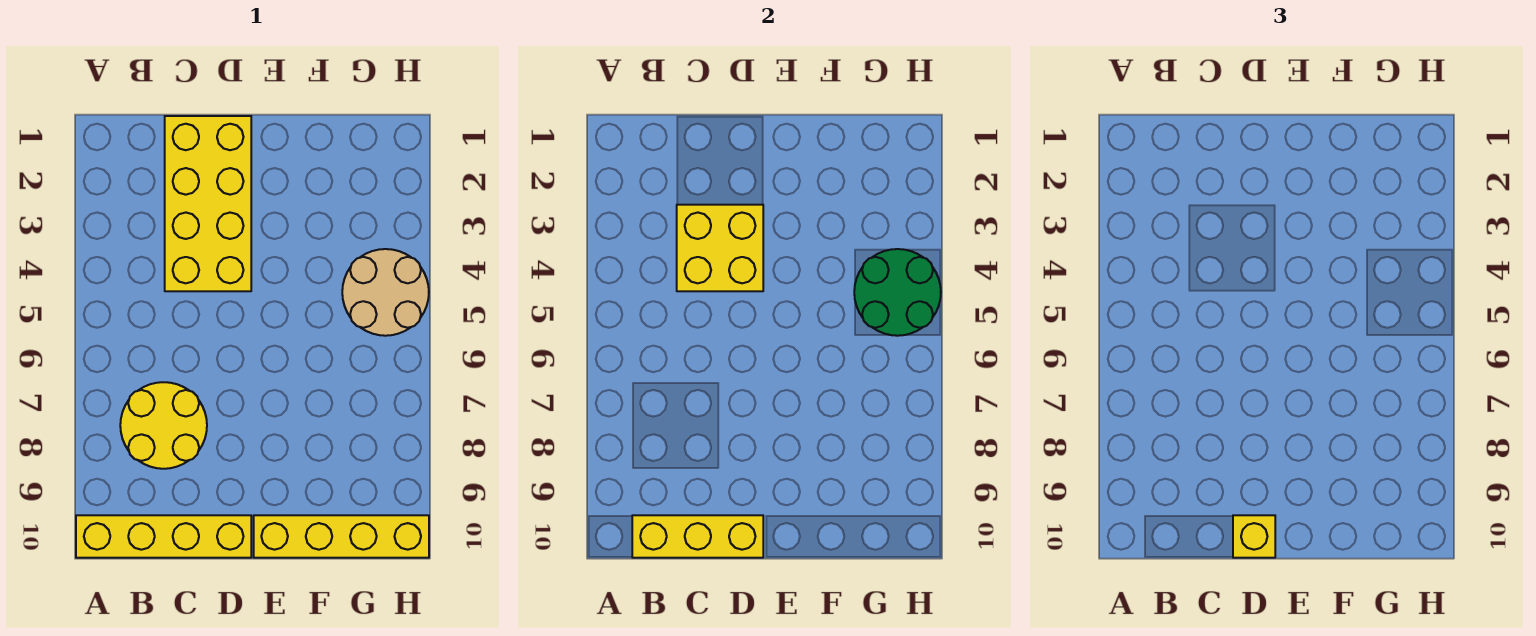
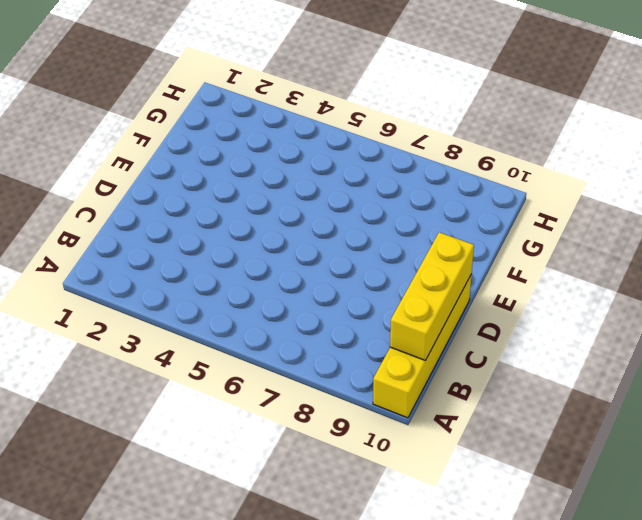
none -> yellow round brick B7:C8 level 1
none -> yellow brick C1:D4 level 1

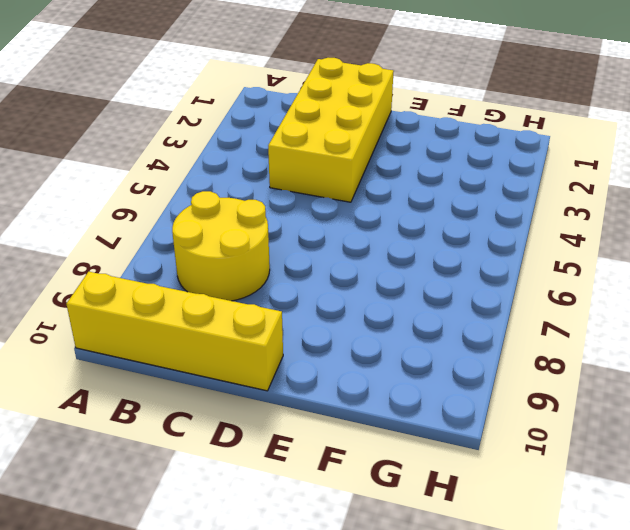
none -> yellow brick E10:H10 level 1
none -> tan round brick G4:H5 level 1

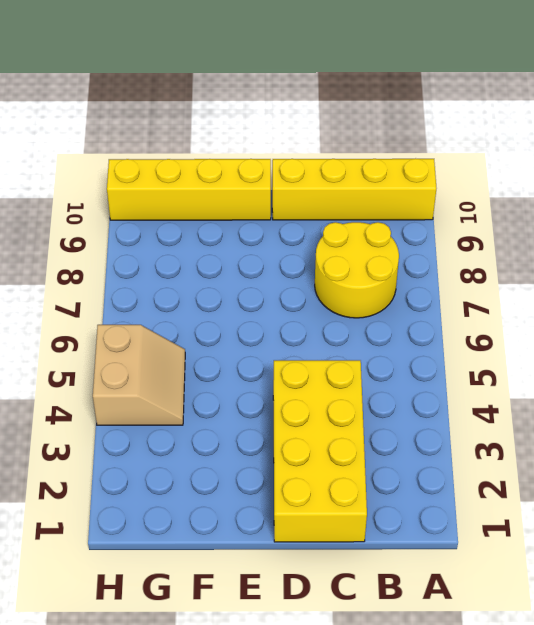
tan slope G4:H5 level 1 top H -> tan round brick G4:H5 level 1
none -> yellow brick B10:D10 level 2
none -> yellow brick C3:D4 level 2

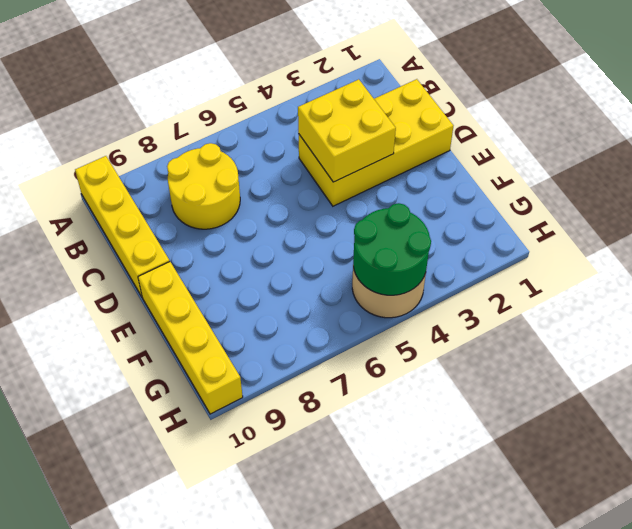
none -> yellow brick B10:D10 level 2
none -> yellow brick D10 level 3

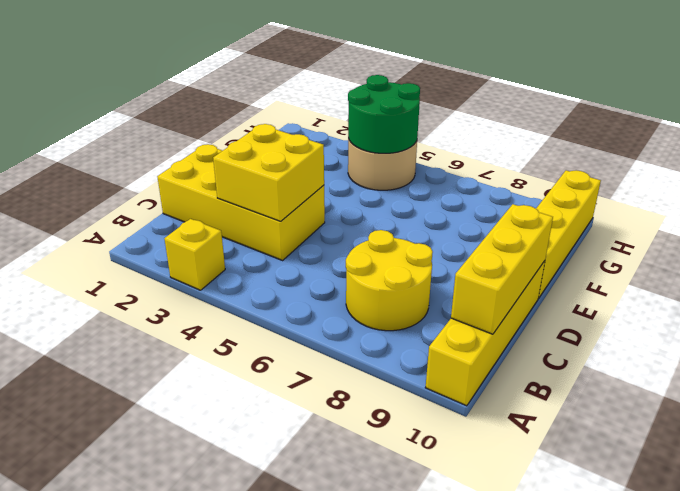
yellow brick A3 level 1 -> yellow brick D10 level 3

